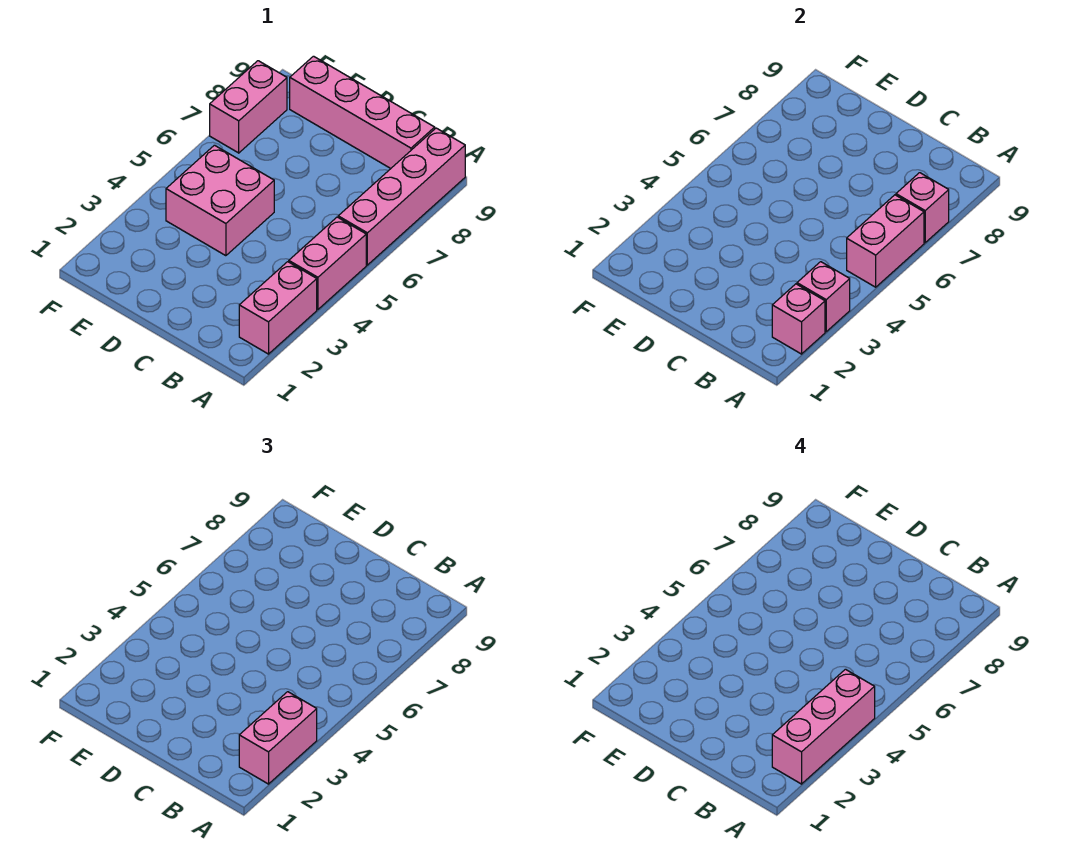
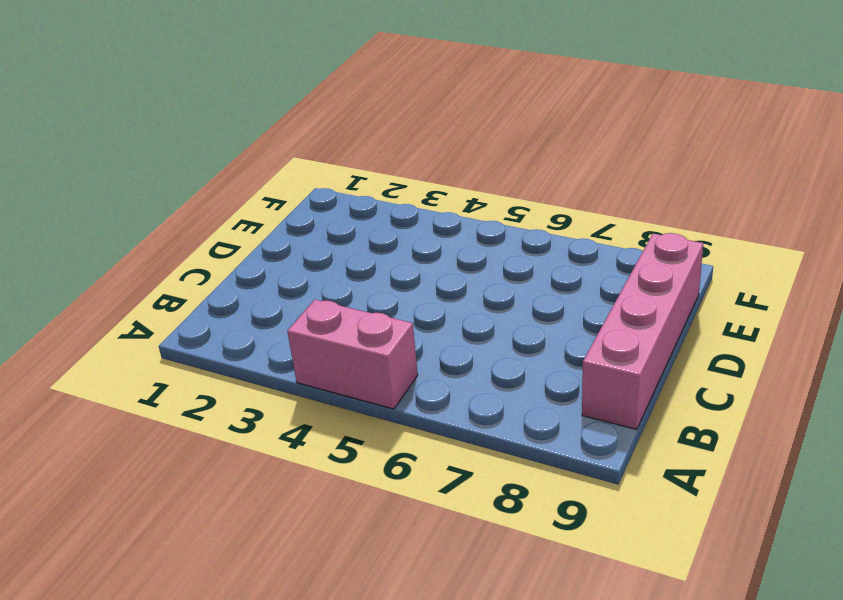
none -> pink brick A2:A3 level 1
none -> pink brick A6:A9 level 1
none -> pink brick D4:E5 level 1

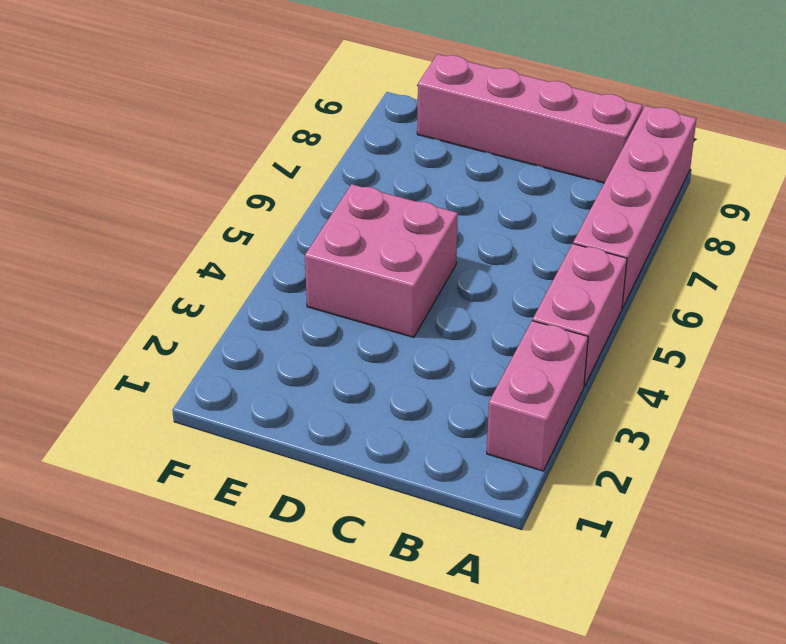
none -> pink brick F7:F8 level 1
none -> pink brick A2 level 2
none -> pink brick A3 level 2

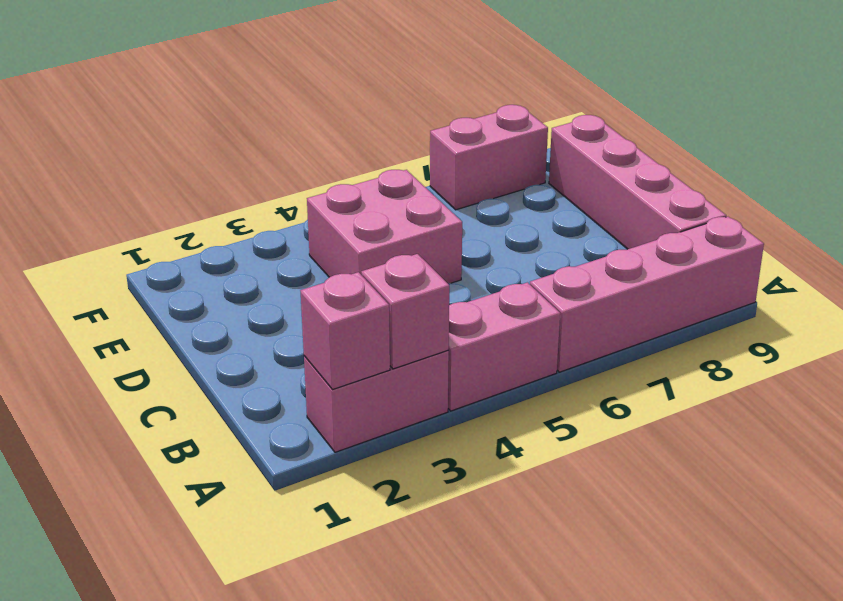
none -> pink brick A5:A6 level 2
none -> pink brick A7 level 2
none -> pink brick A2:A3 level 3

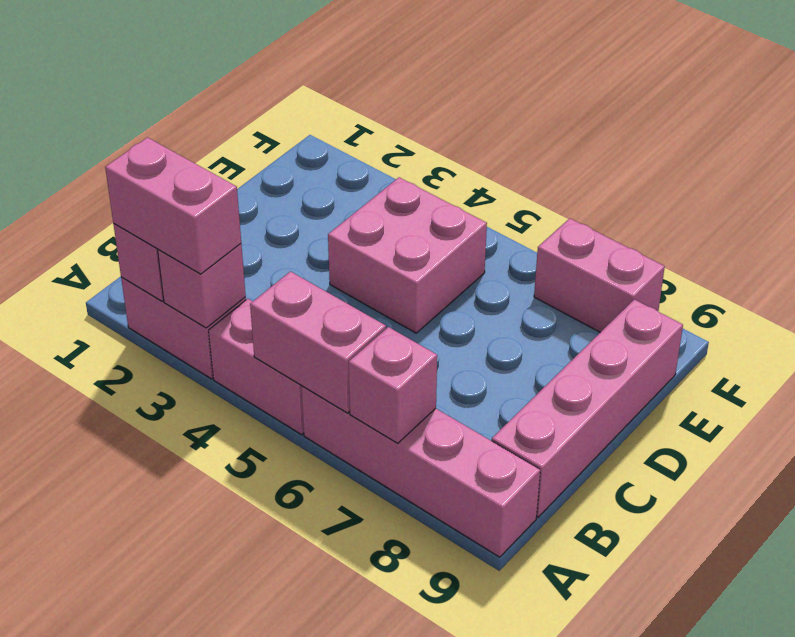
none -> pink brick A2:A4 level 4

